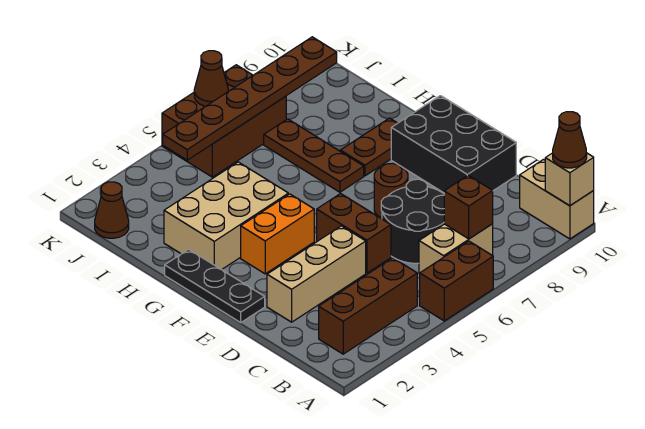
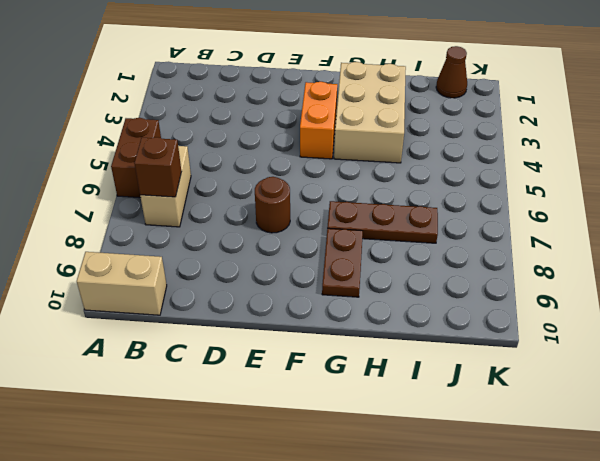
none -> brown brick B2:B4 level 1
none -> black round brick C6:D7 level 1
none -> tan brick D2:D4 level 1

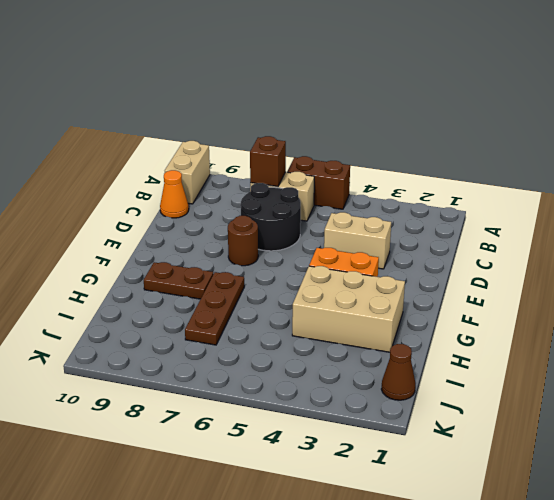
orange cone C10 level 1 -> none
tan brick D3:D4 level 1 -> tan brick D2:D4 level 1
none -> brown brick B2:B4 level 1
none -> brown brick D5:E5 level 1
none -> black brick D9:F10 level 1

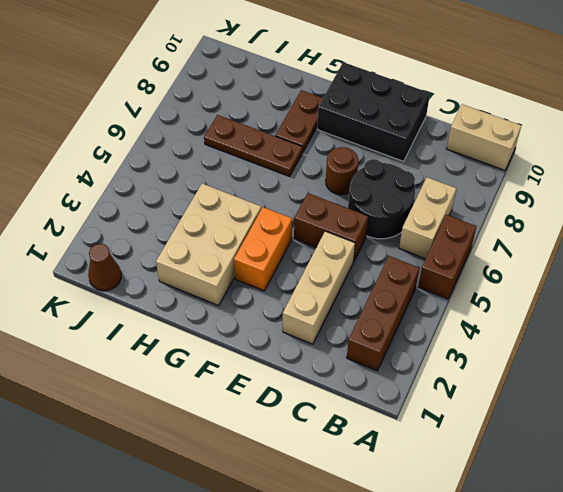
none -> black plate E1:G1 level 1
none -> brown brick J5:K7 level 1
none -> tan brick A10 level 2

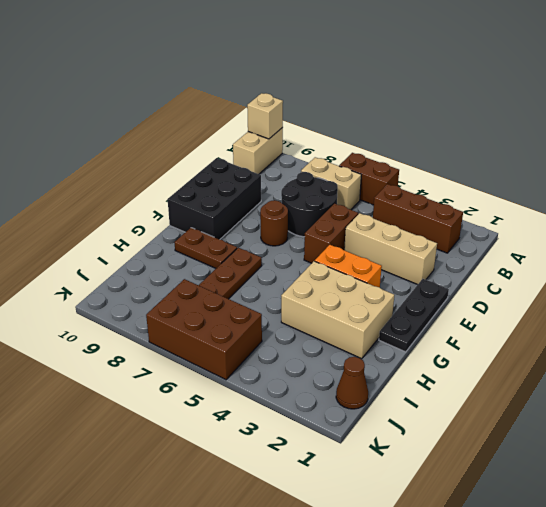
none -> brown brick B7 level 2
none -> brown plate J4:J9 level 2
none -> brown cone K6 level 2

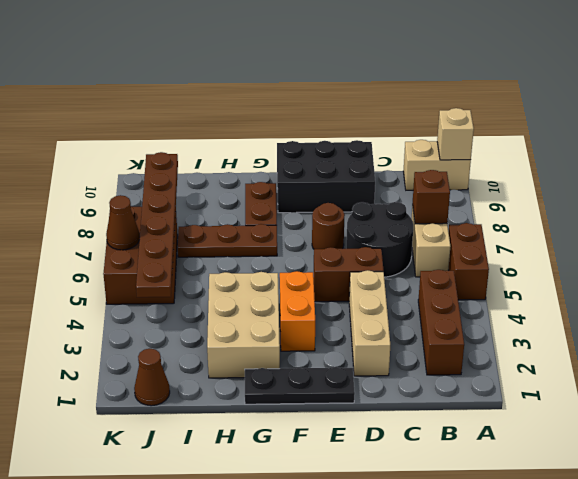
none -> brown cone A10 level 3

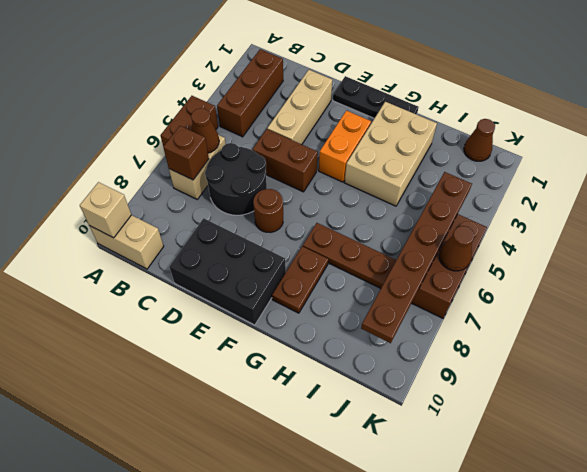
brown cone B6 level 2 -> brown cone A10 level 3

